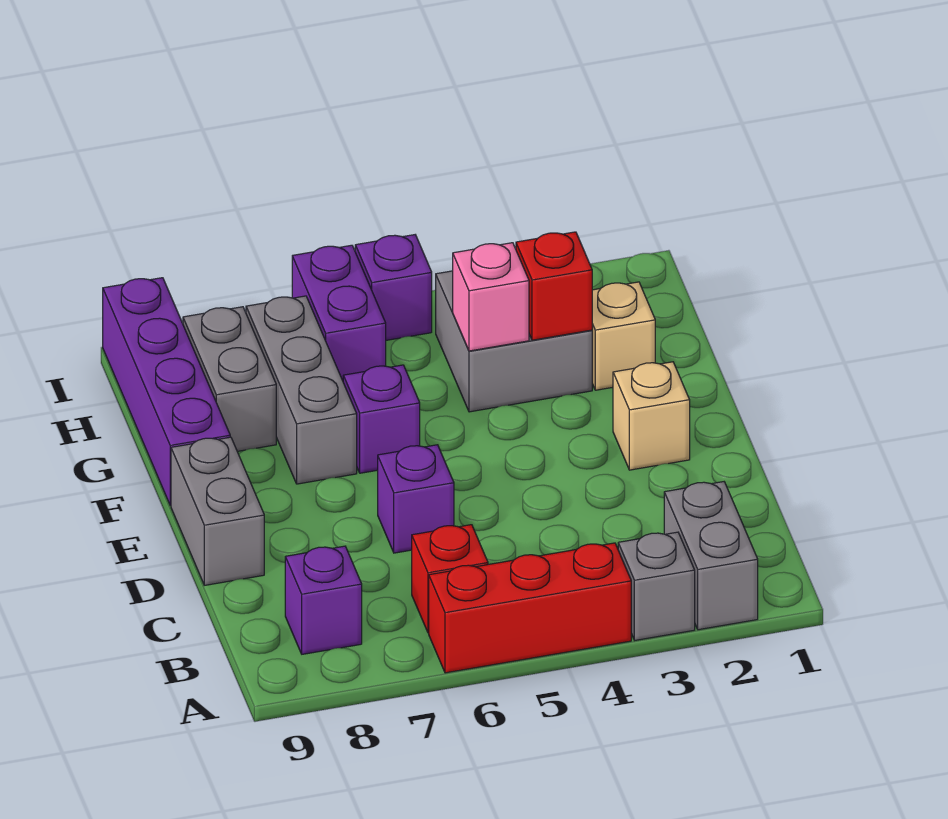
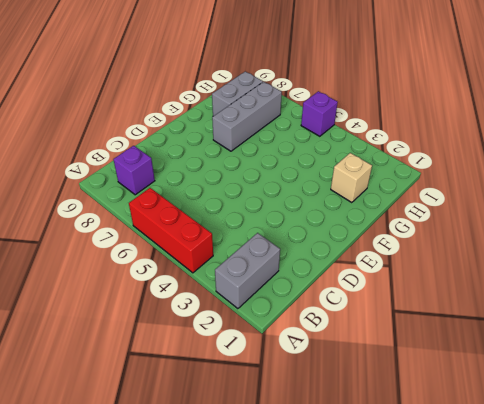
none -> grey brick A3 level 1
none -> red brick B6 level 1
none -> purple brick D6 level 1

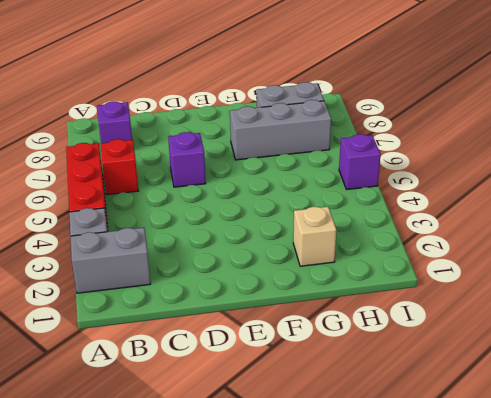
none -> grey brick D9:E9 level 1
none -> tan brick E2 level 1
none -> purple brick F6 level 1

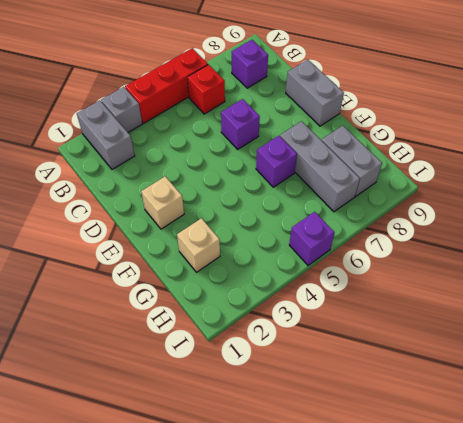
none -> purple brick F9:I9 level 1
none -> grey brick G3:H4 level 1
none -> purple brick H6:I6 level 1

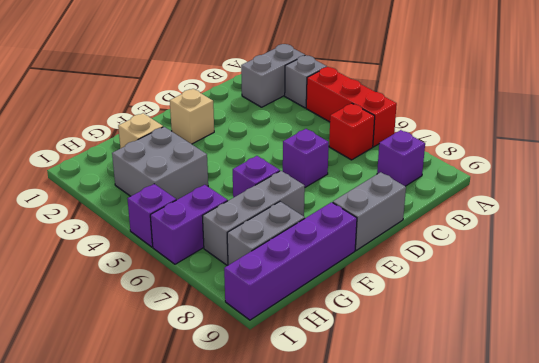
none -> red brick G3 level 2
none -> pink brick G4 level 2

